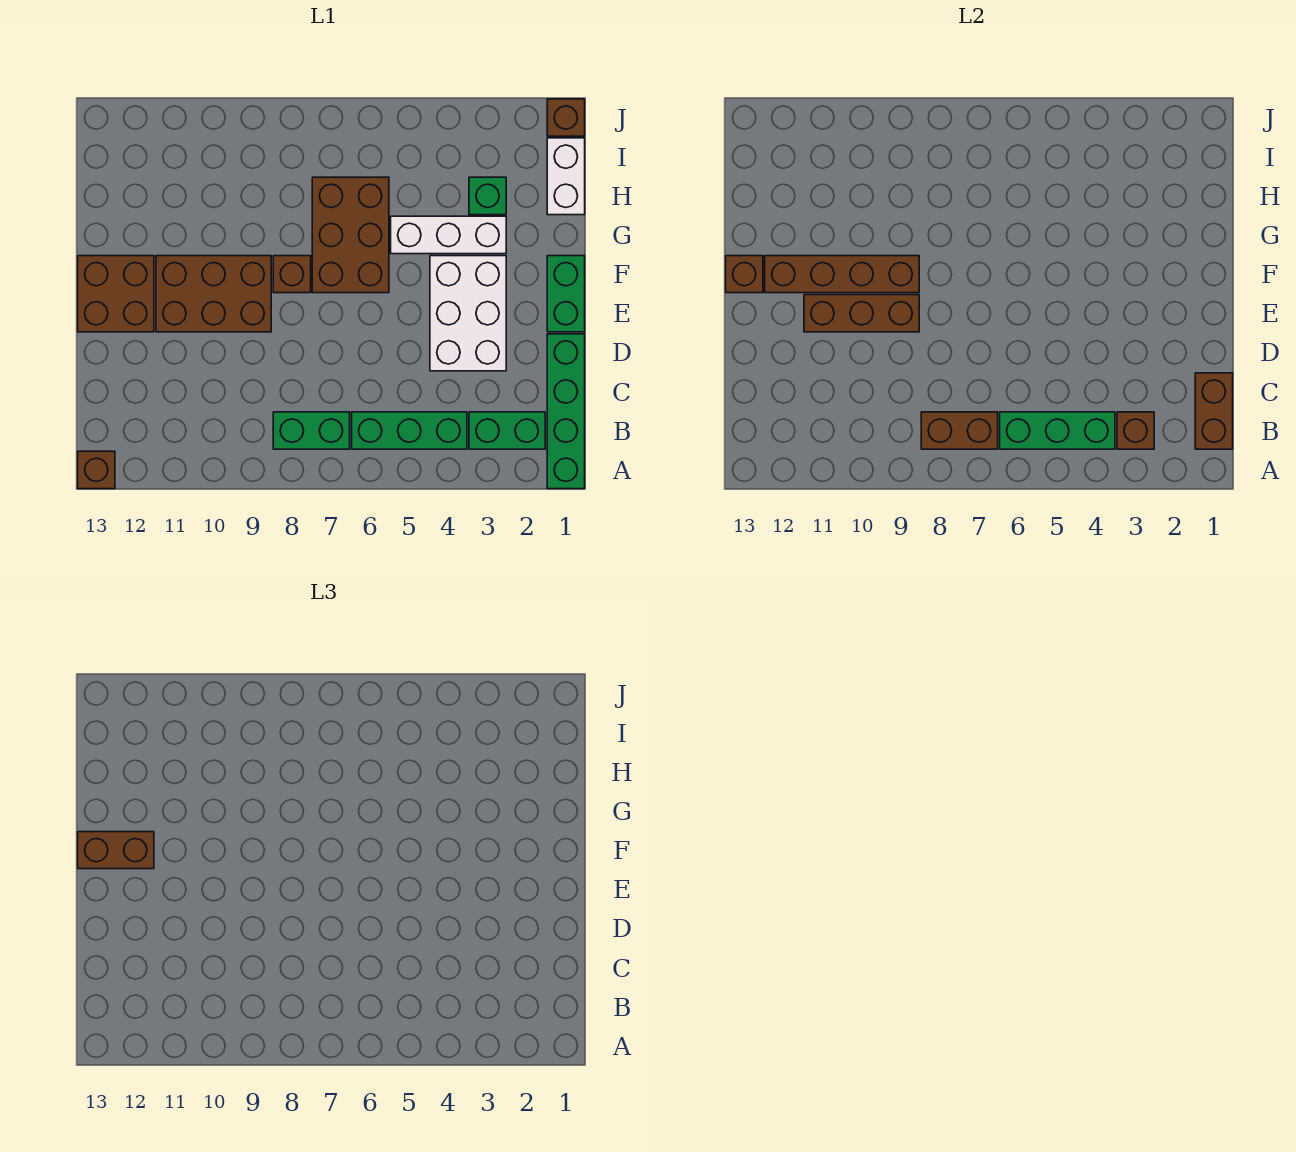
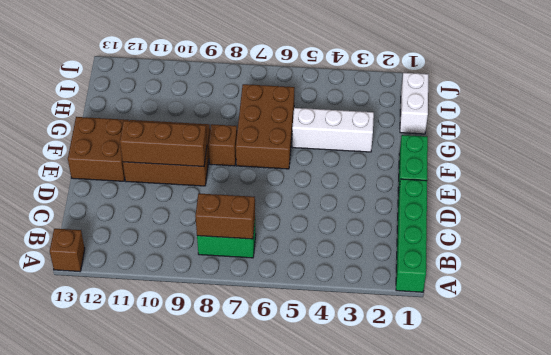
none -> green brick B2:B3 level 1
none -> green brick B4:B6 level 1
none -> white brick D3:F4 level 1

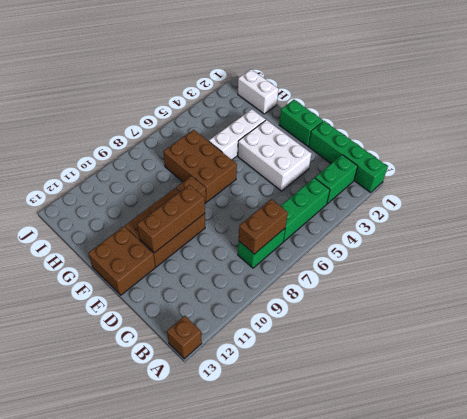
none -> green brick H3 level 1
none -> brown brick J1 level 1
none -> brown brick B1:C1 level 2

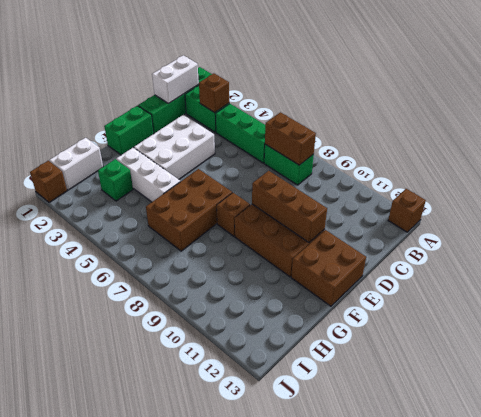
white brick B1:C1 level 2 -> brown brick B1:C1 level 2
none -> green brick B4:B6 level 2
none -> brown brick F9:F12 level 2
none -> brown brick F13 level 2

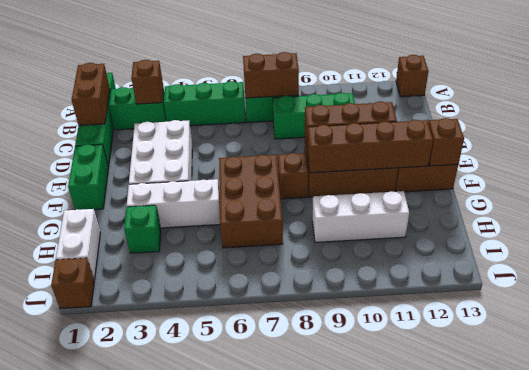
green brick C8:C10 level 1 -> green brick B4:B6 level 2
white brick H9:H11 level 1 -> none
none -> brown brick F12:F13 level 3

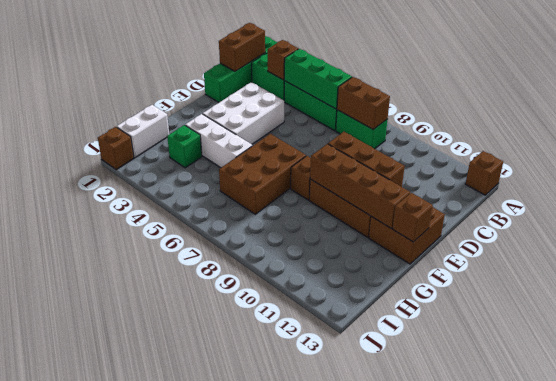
none -> green brick E1:F1 level 1
none -> brown brick F12:F13 level 3

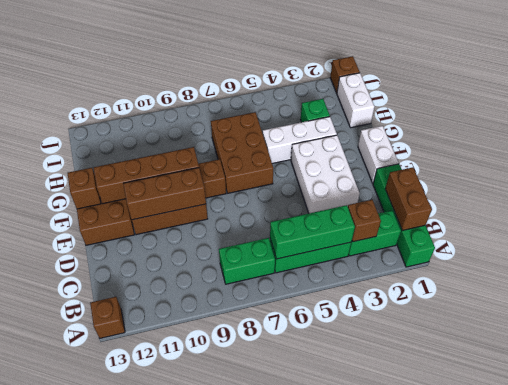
white brick E1:F1 level 1 -> green brick E1:F1 level 1
none -> brown brick B7:B8 level 2
none -> brown brick F12:F13 level 3

